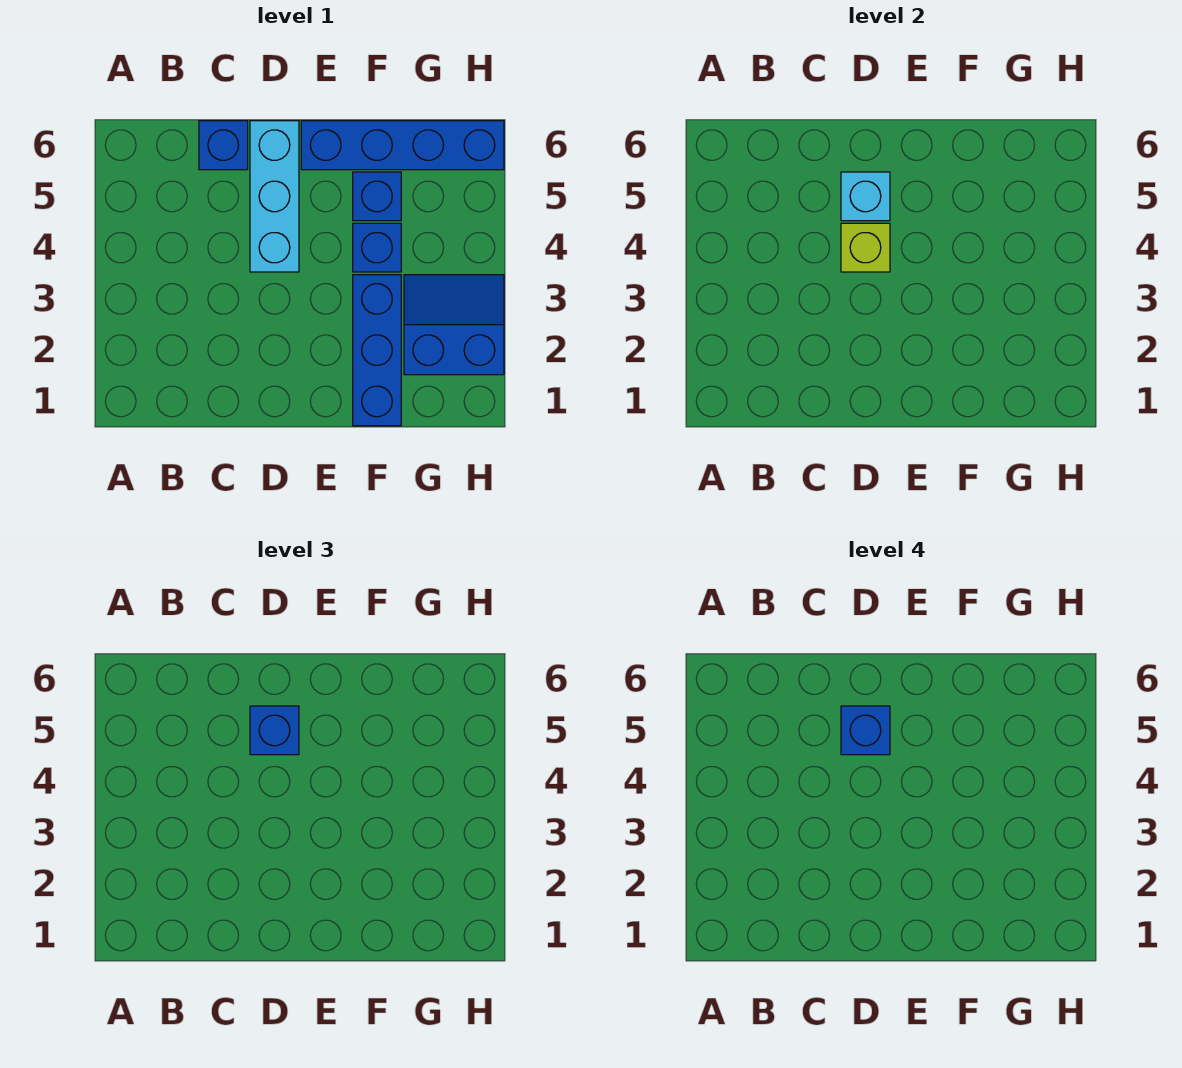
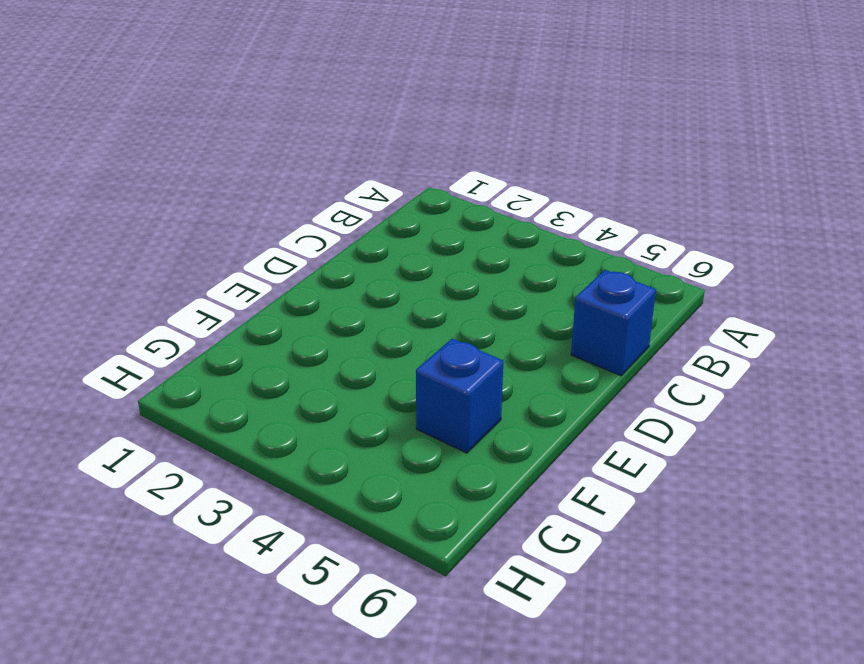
none -> cyan brick D4:D6 level 1
none -> blue brick E6:H6 level 1

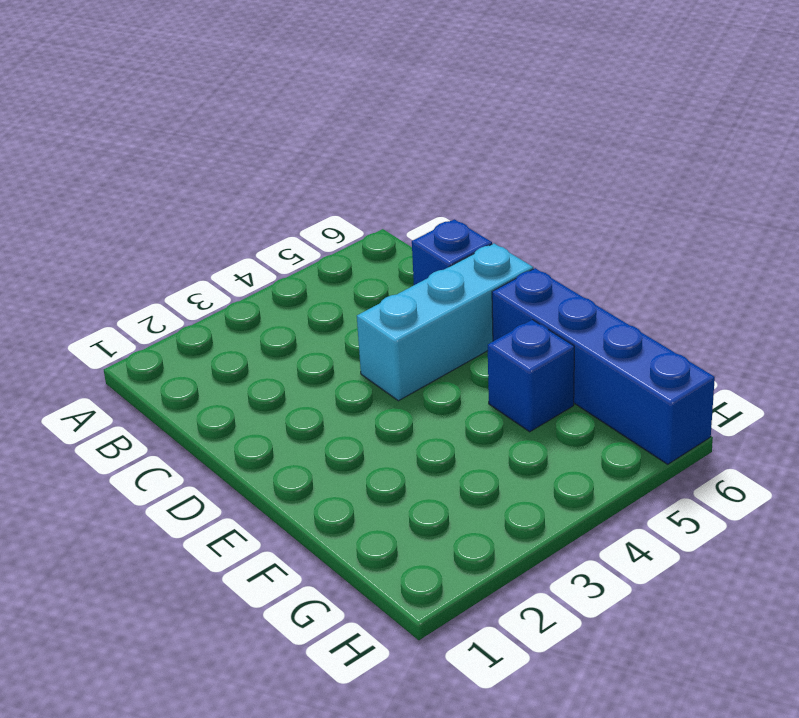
none -> blue brick F1:F3 level 1
none -> blue brick F4 level 1

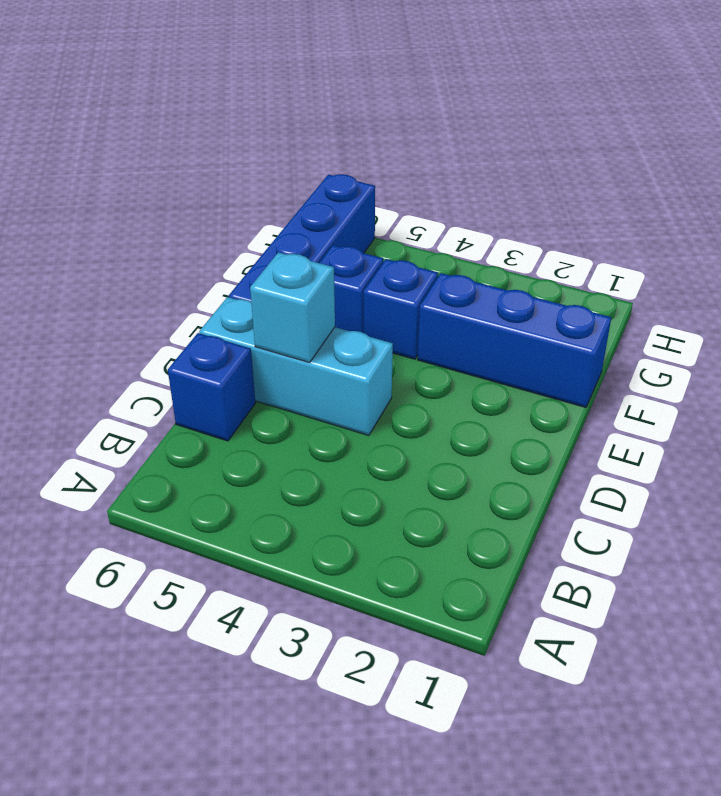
none -> blue slope G2:H3 level 1 top 2
none -> lime brick D4 level 2

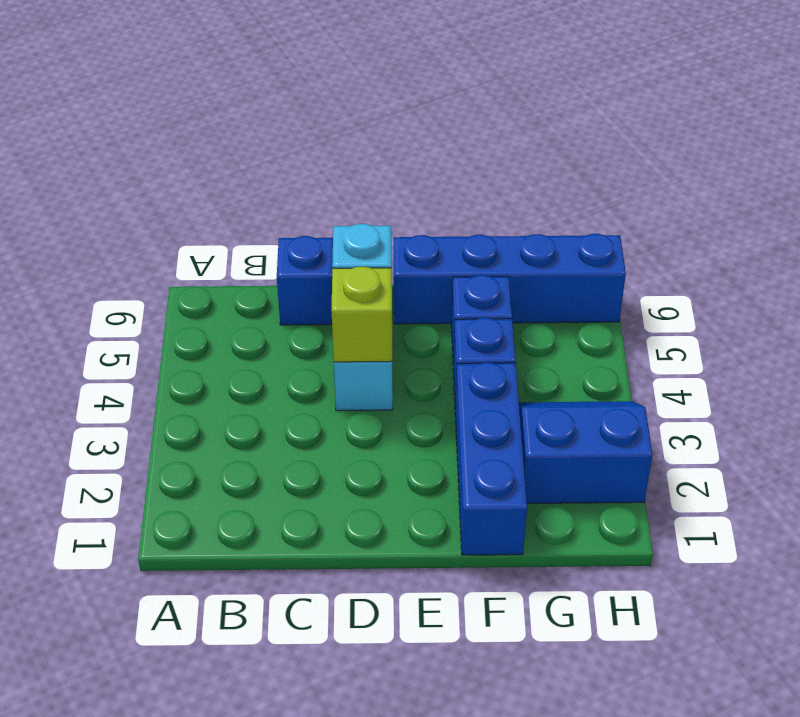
none -> blue brick D5 level 3
none -> blue brick D5 level 4

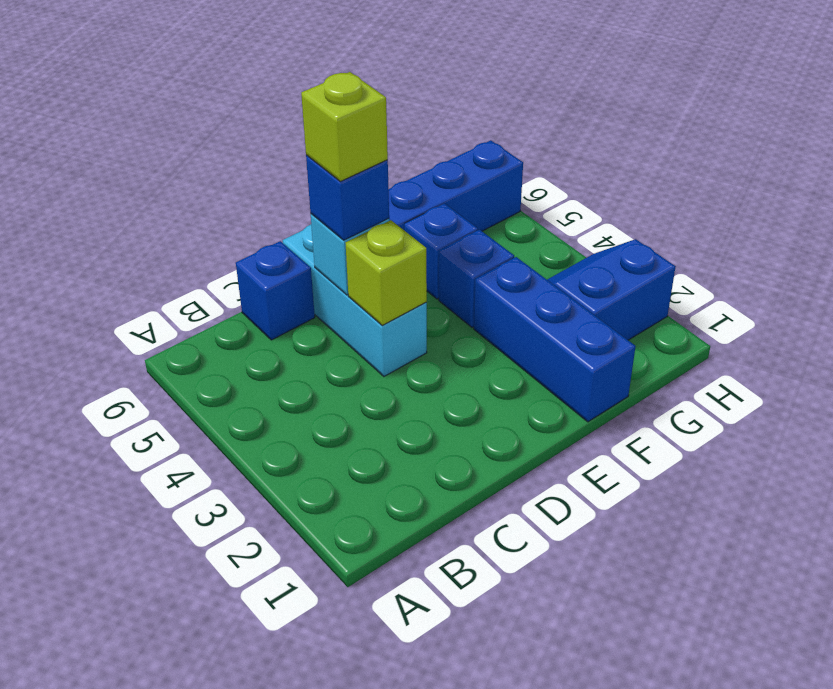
lime brick D5 level 4 -> blue brick D5 level 4

